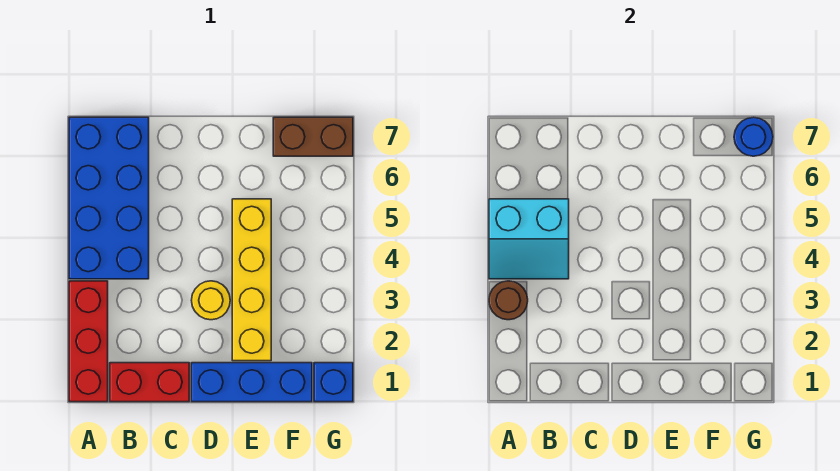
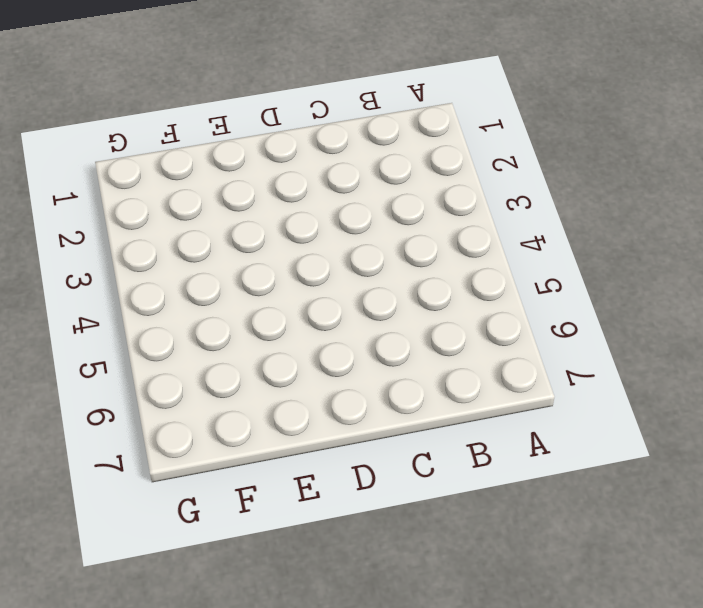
none -> red brick A1:A3 level 1
none -> blue brick A4:B7 level 1

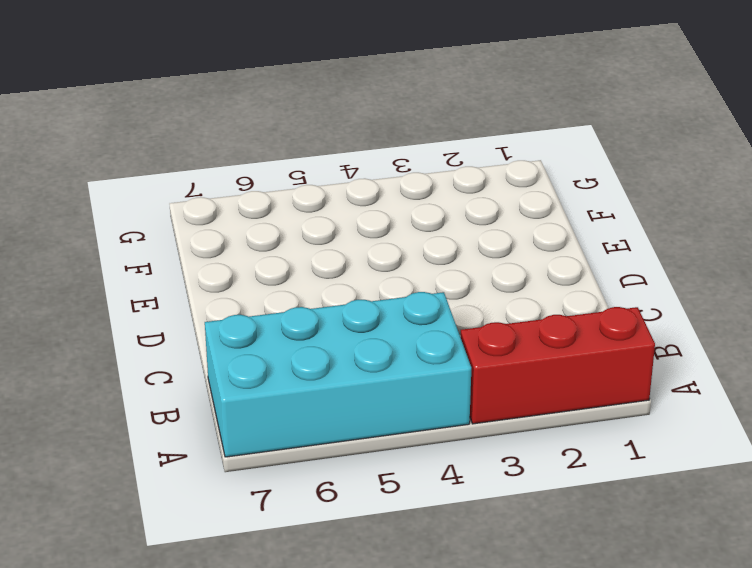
cyan brick A4:B7 level 1 -> blue brick A4:B7 level 1
none -> red brick B1:C1 level 1
none -> blue brick D1:F1 level 1

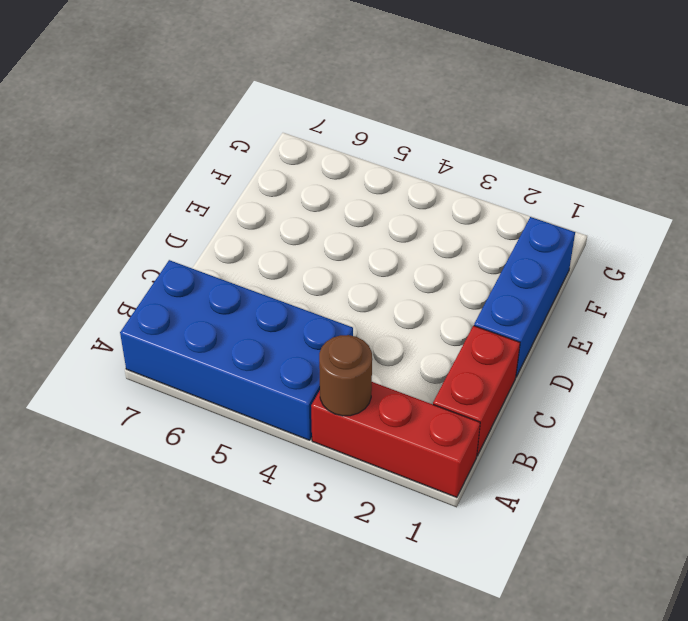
none -> yellow round brick D3 level 1
none -> yellow brick E2:E5 level 1

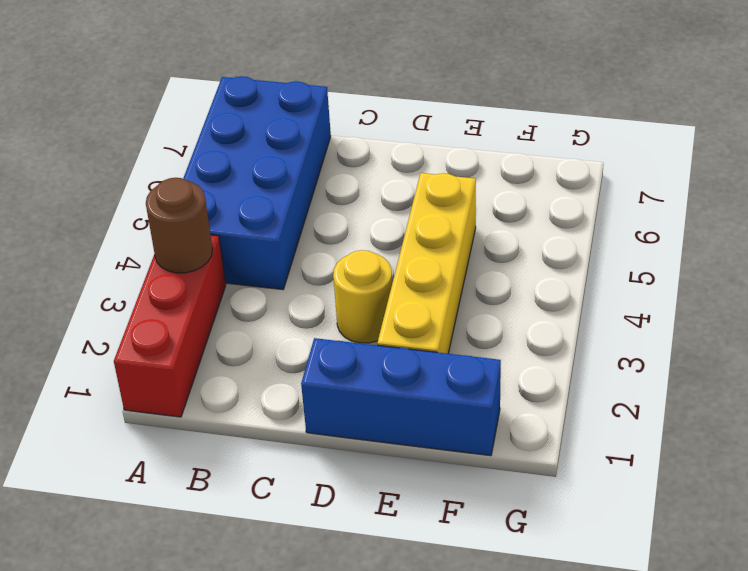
none -> red brick B1:C1 level 1
none -> brown brick F7:G7 level 1

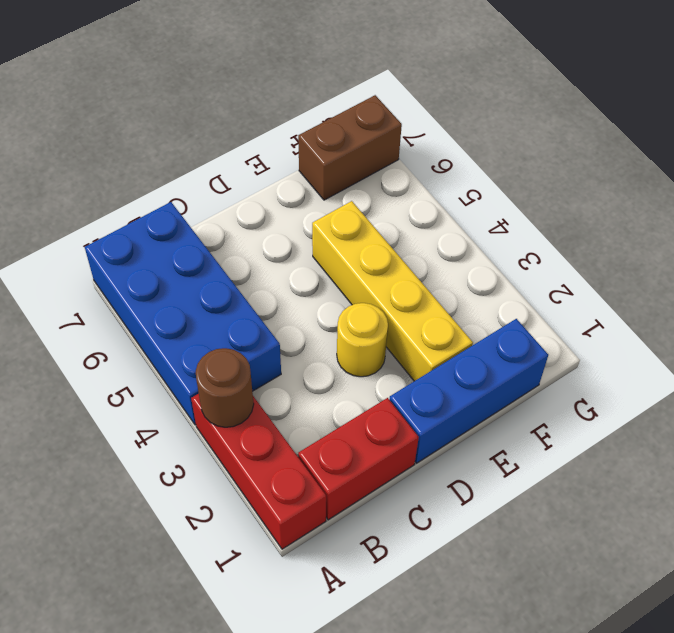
none -> blue brick G1 level 1
none -> cyan slope A4:B5 level 2 top 5

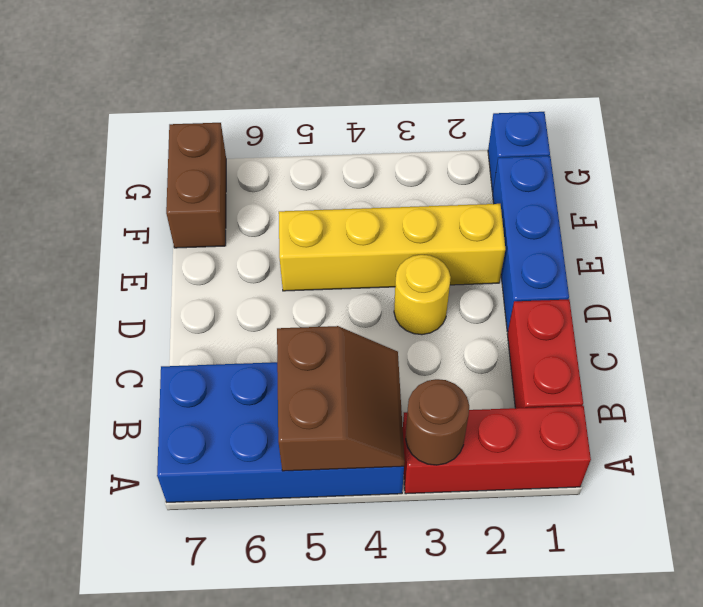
brown slope A4:B5 level 2 top 5 -> cyan slope A4:B5 level 2 top 5
none -> blue round brick G7 level 2

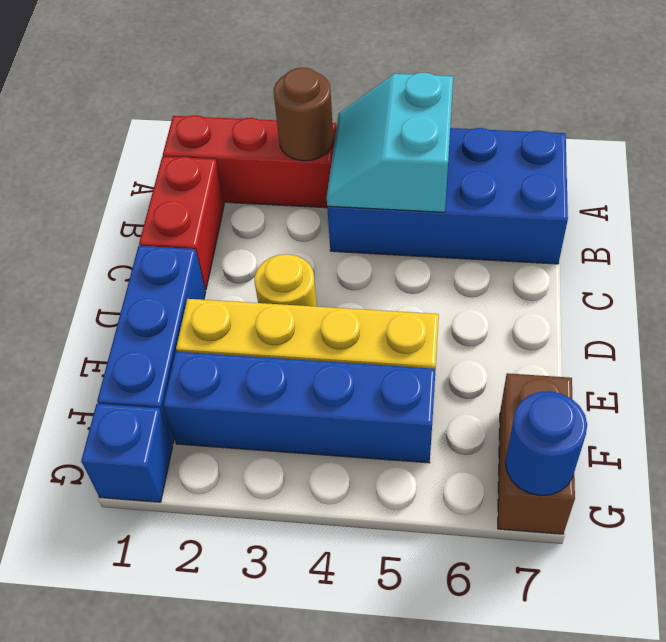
blue brick F2:F5 level 1 -> none

